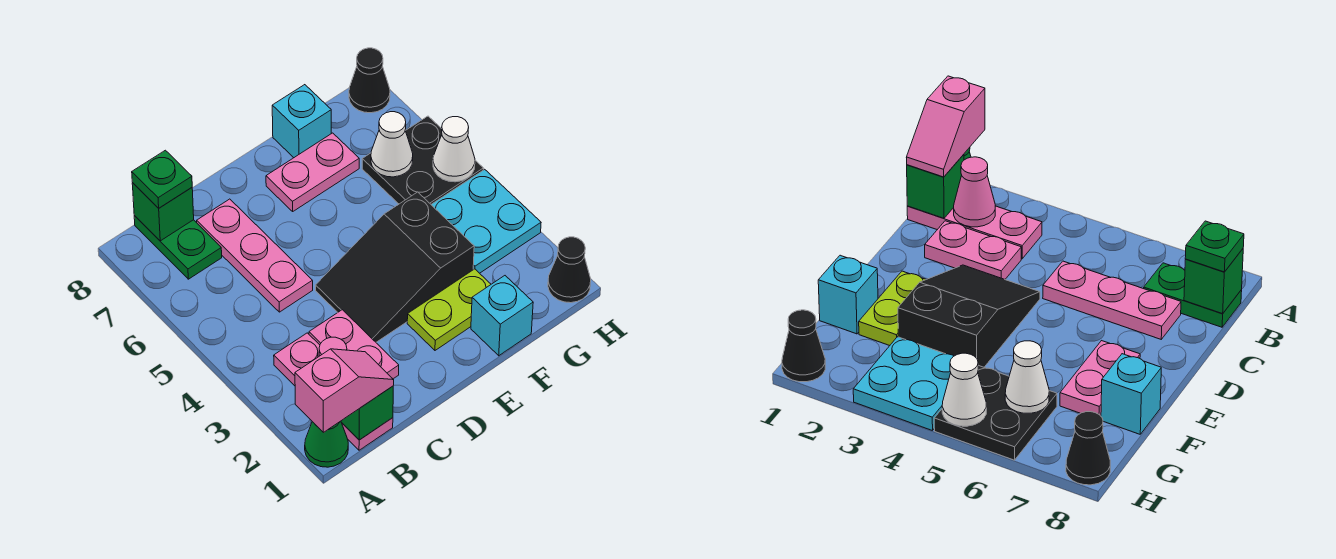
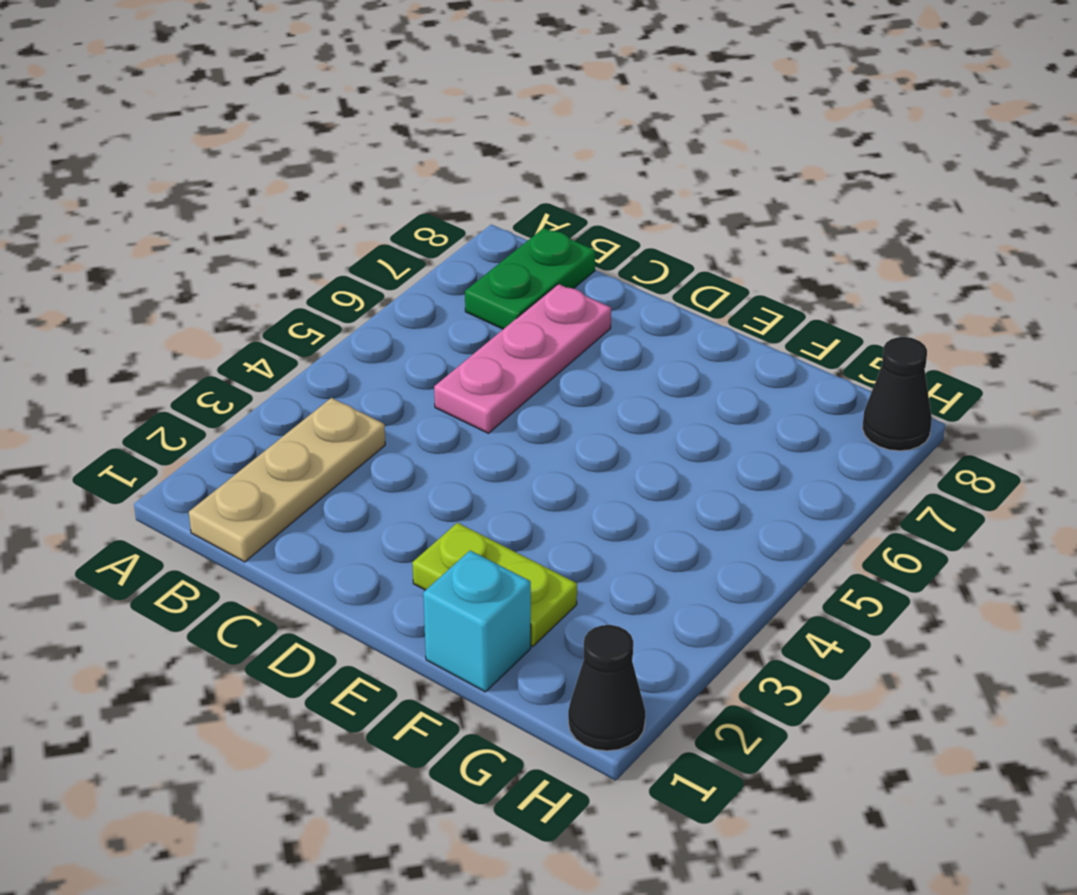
tan plate B1:B3 level 1 -> pink plate B1:B3 level 1
none -> green cone A1 level 1
none -> pink plate C2:C3 level 1
none -> black slope D3:F4 level 1 top F

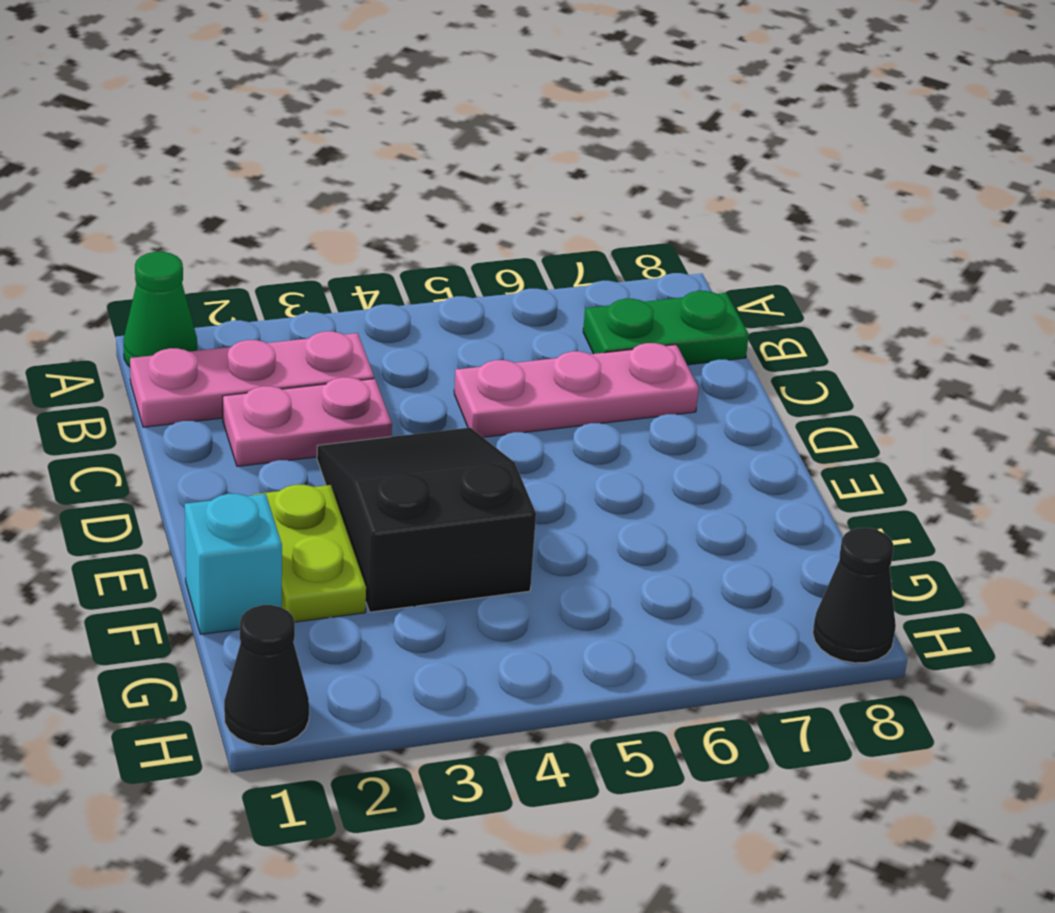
none -> pink plate E7:F7 level 1
none -> cyan brick F8 level 1
none -> cyan plate G3:H4 level 1

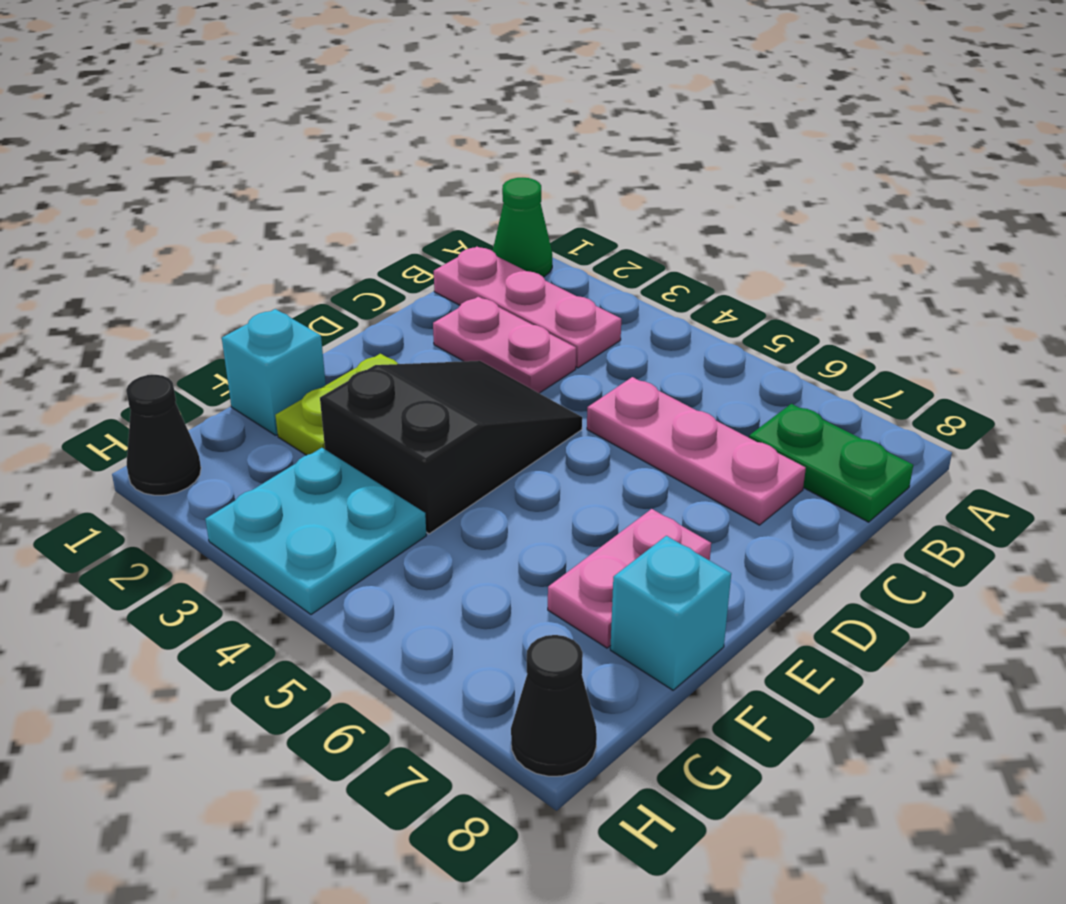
none -> black plate G5:H6 level 1
none -> green brick B1 level 2
none -> pink cone B2 level 2

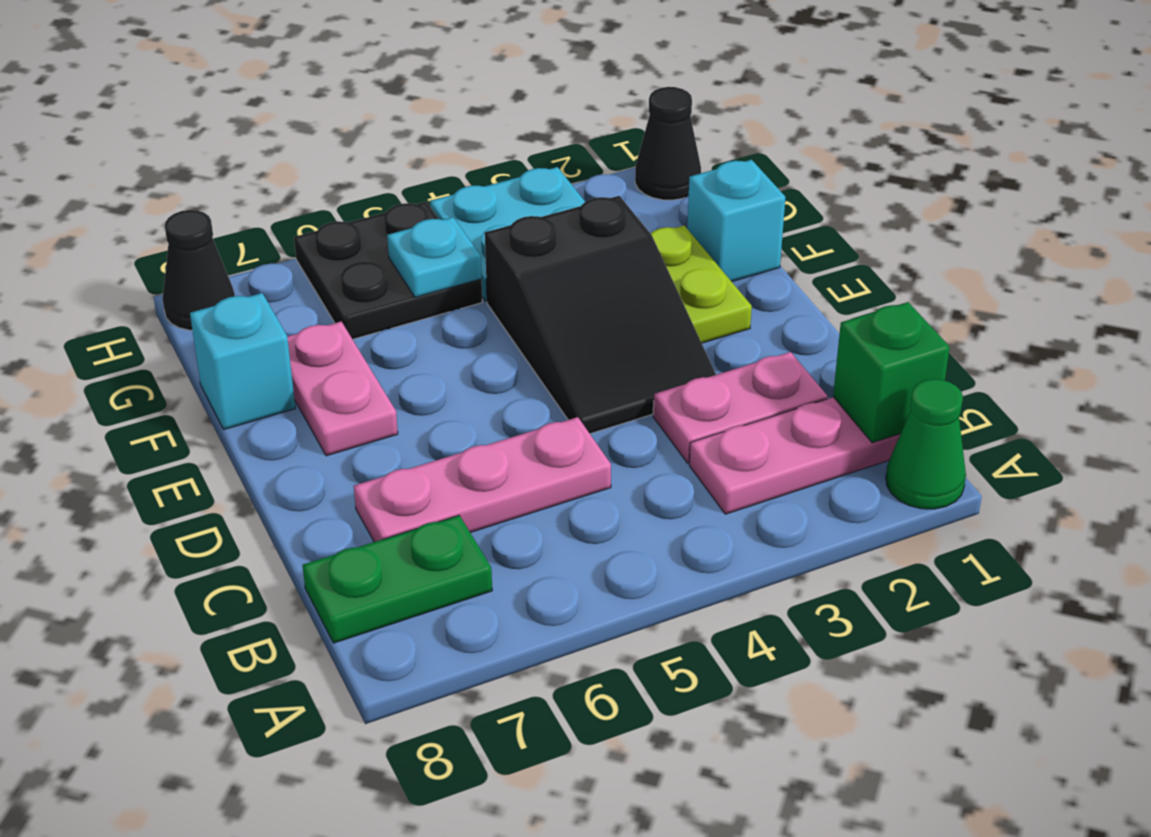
cyan plate G5 level 2 -> none
none -> pink cone B2 level 2
none -> green brick B8 level 2
none -> white cone G6 level 2

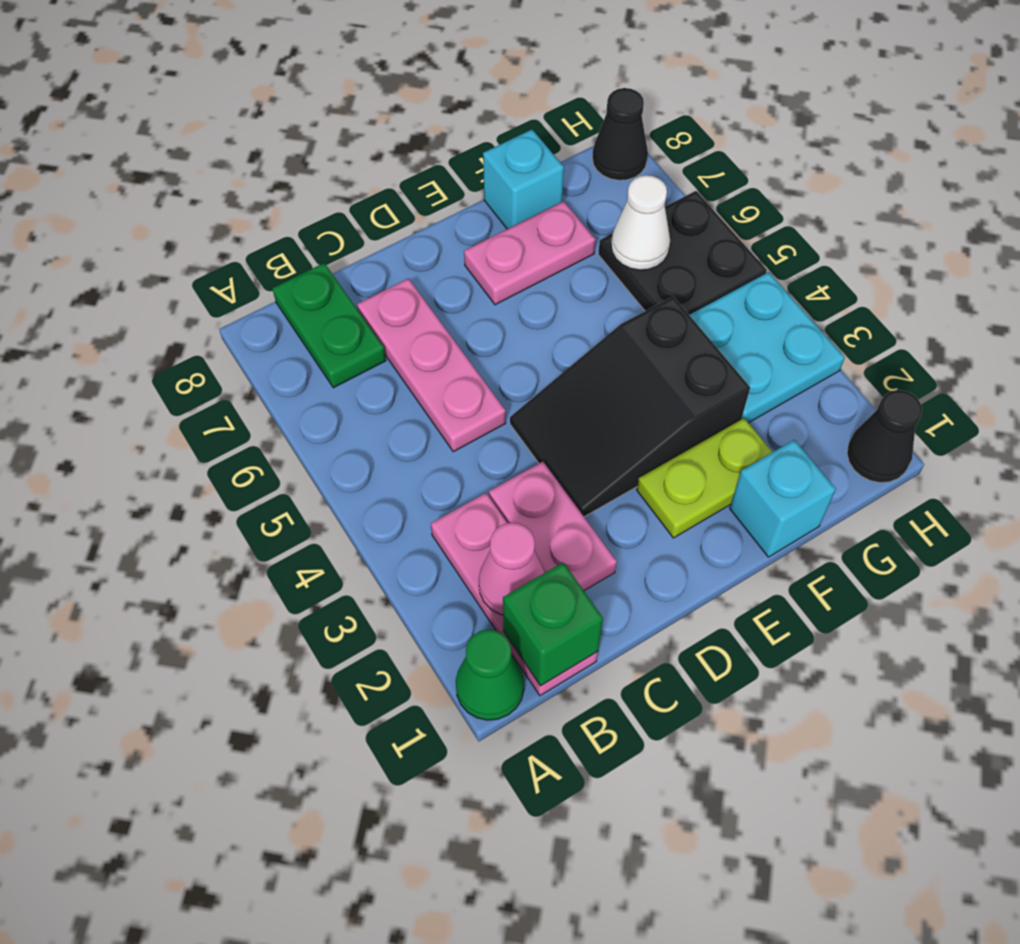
none -> green brick B8 level 2
none -> white cone H5 level 2
none -> pink slope A1:B1 level 3 top A

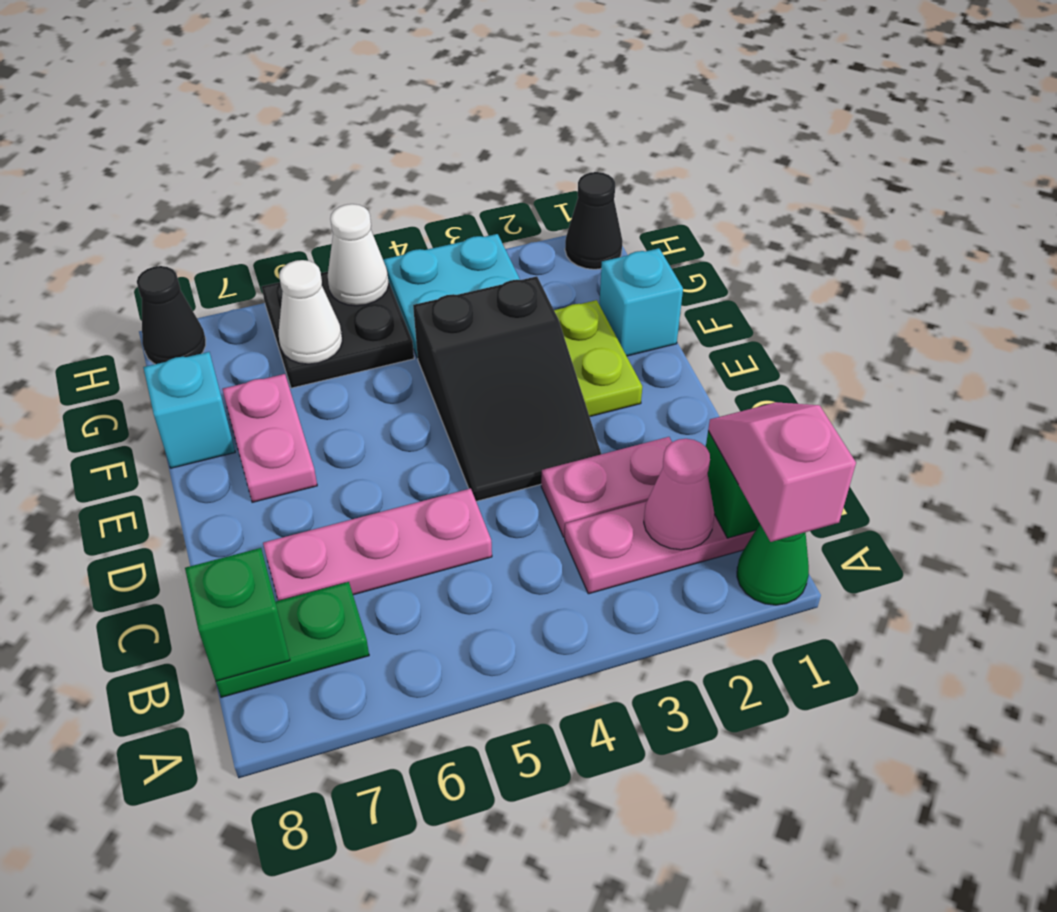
none -> green plate B8 level 3

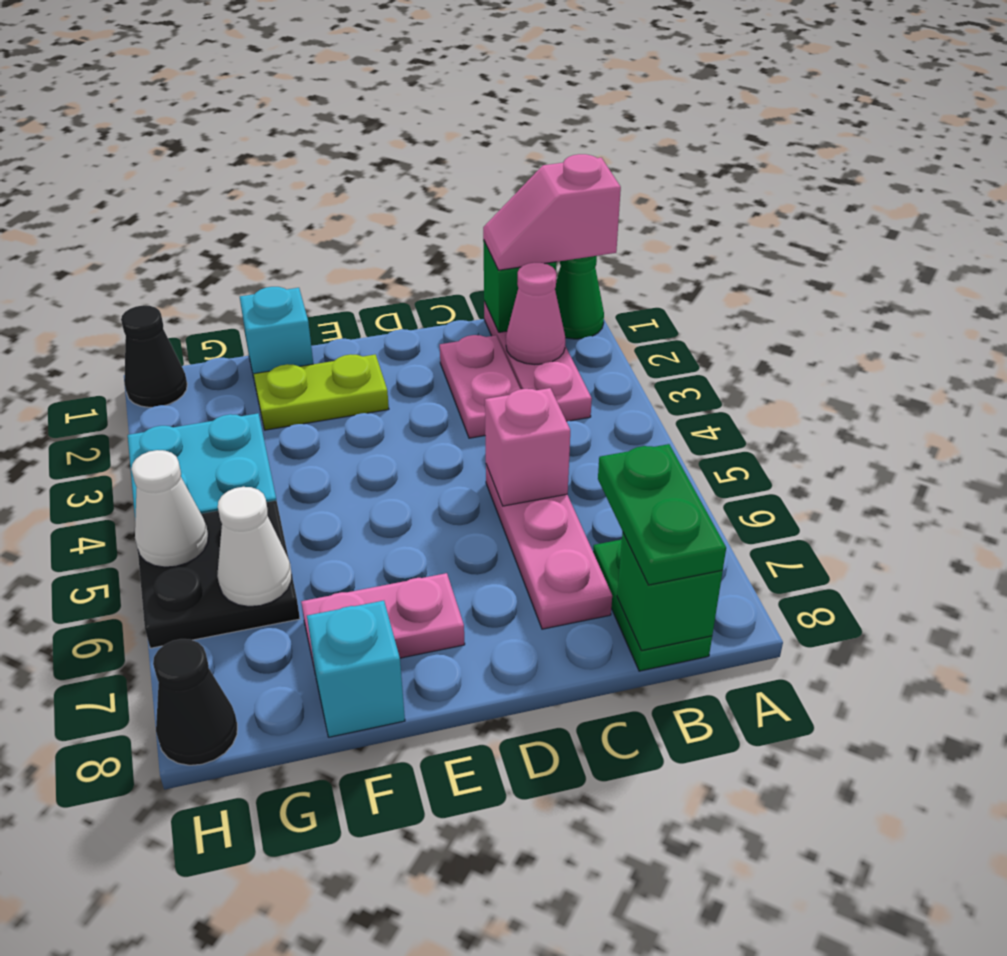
green plate B7:B8 level 3 -> green plate B8 level 3
pink brick C5 level 2 -> none
none -> black slope D3:F4 level 1 top F

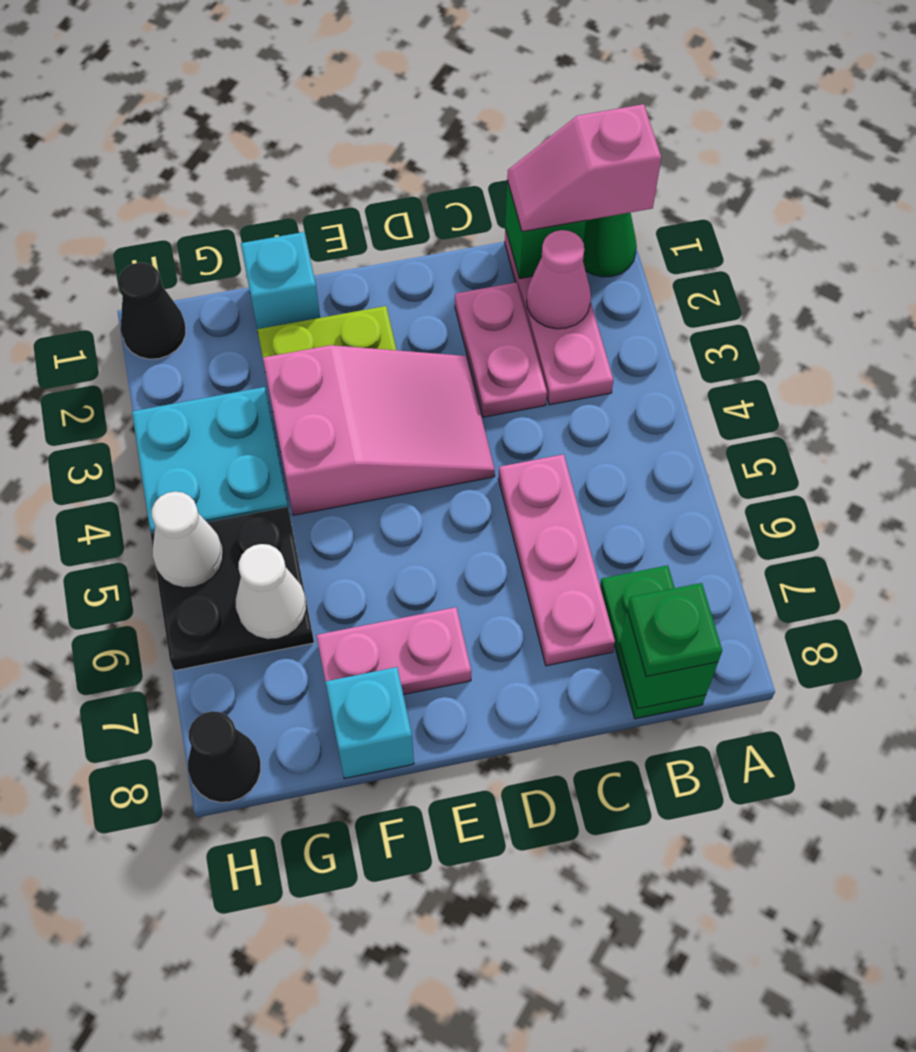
pink slope D3:F4 level 1 top F -> black slope D3:F4 level 1 top F

